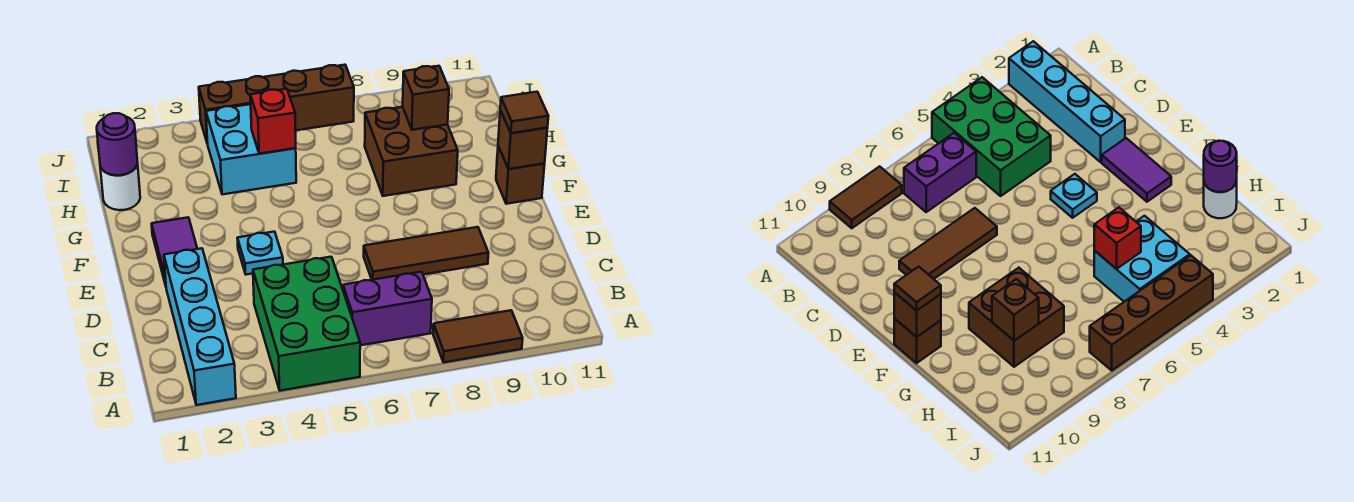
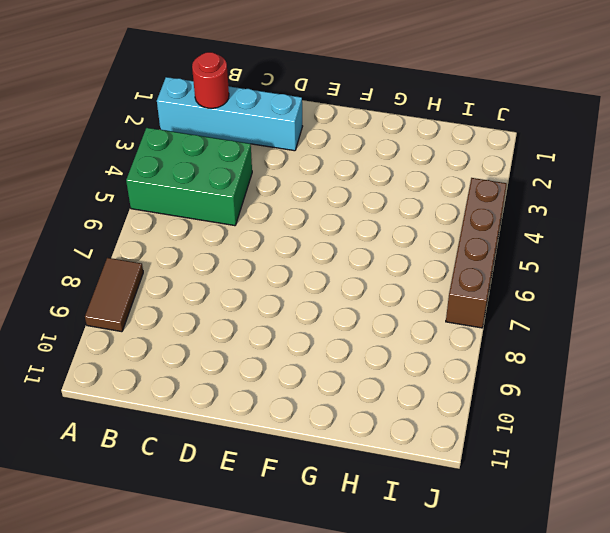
red round brick B2 level 2 -> none
none -> purple brick B6:B7 level 1
none -> brown tile D7:D9 level 1
none -> purple tile E2:F2 level 1

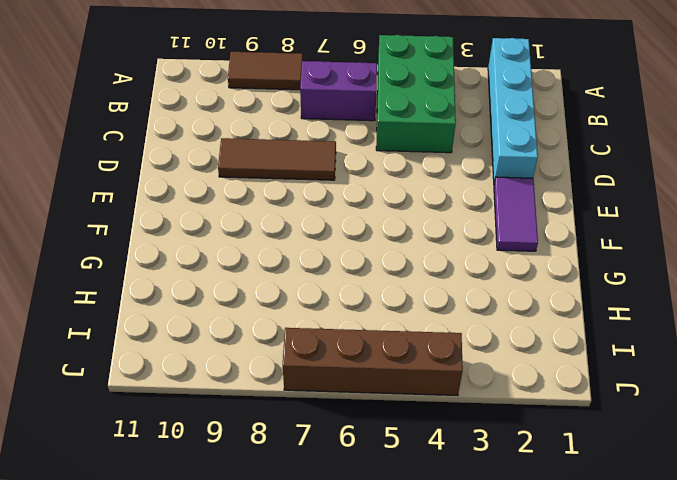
none -> cyan plate E4 level 1
none -> brown brick F11 level 1
none -> brown brick G8:H9 level 1

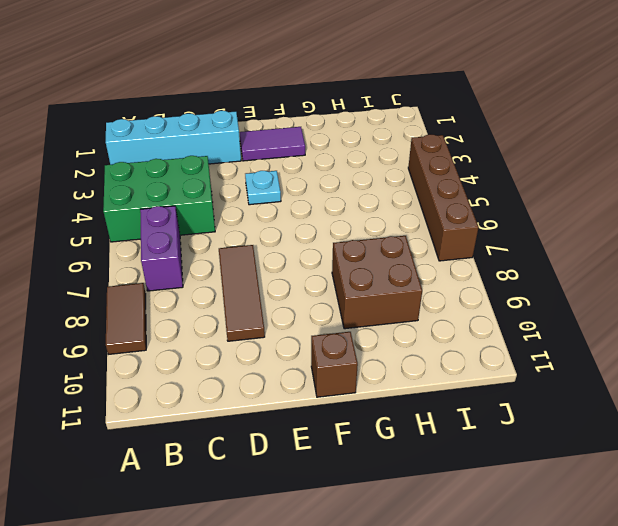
none -> white round brick H1 level 1
none -> cyan brick H4:I5 level 1
none -> brown brick F11 level 2

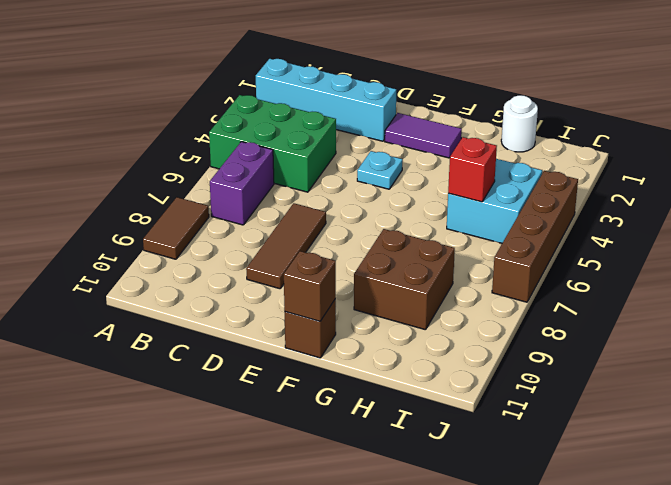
none -> purple round brick H1 level 2
none -> brown brick H9 level 2
none -> brown tile F11 level 3

